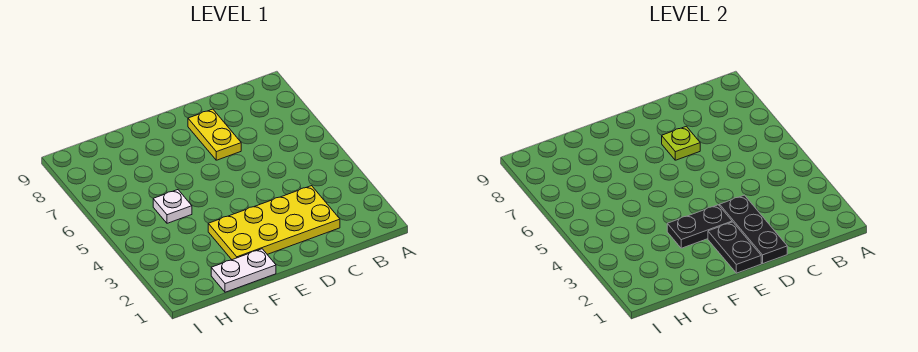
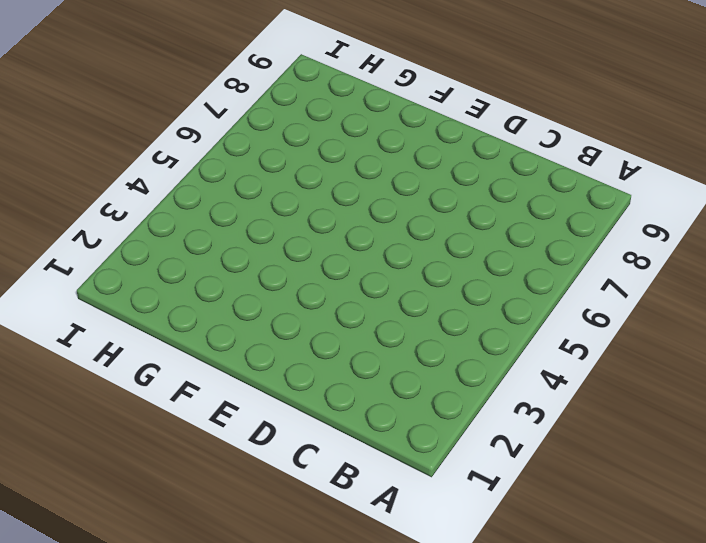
none -> yellow plate C2:F3 level 1
none -> yellow plate D7:D8 level 1

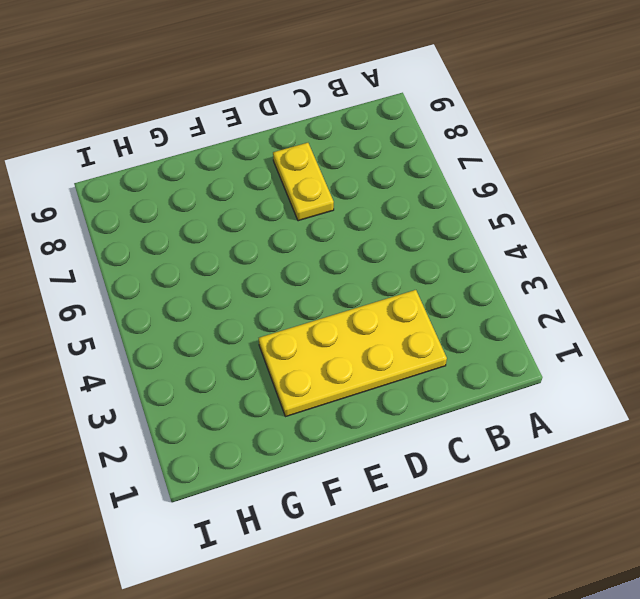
none -> white plate F1:G1 level 1
none -> white plate G5 level 1

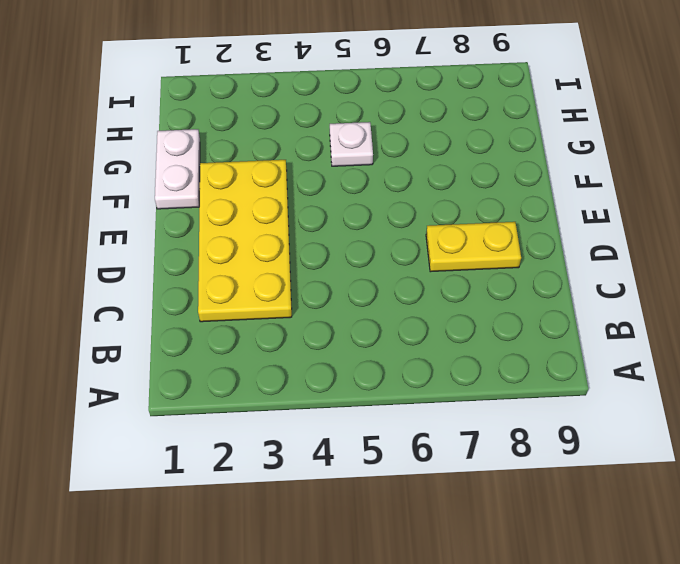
none -> black plate D1:D3 level 2
none -> lime plate D7 level 2

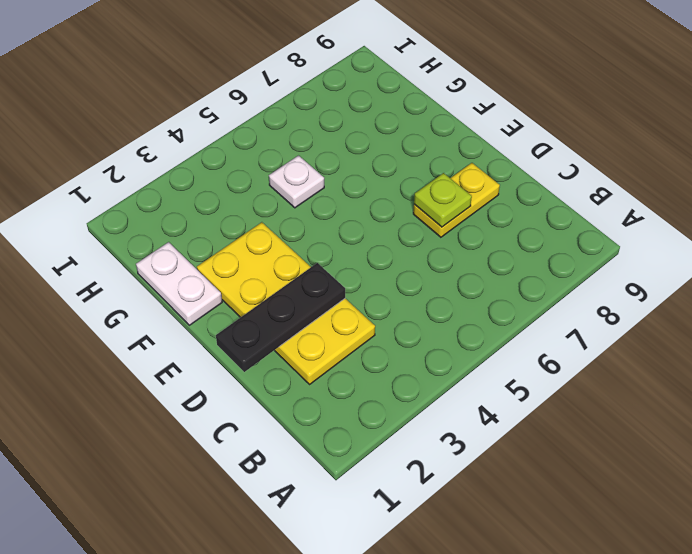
none -> black plate E1:E2 level 2
none -> black plate E3:F3 level 2

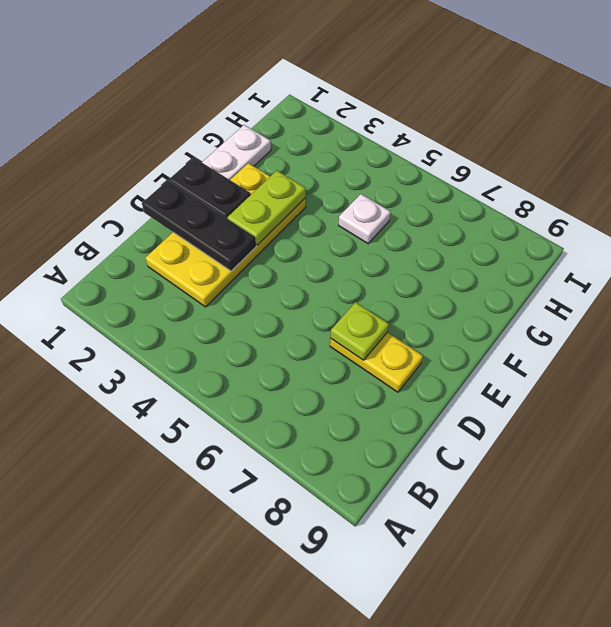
lime plate E3:F3 level 2 -> black plate E3:F3 level 2

